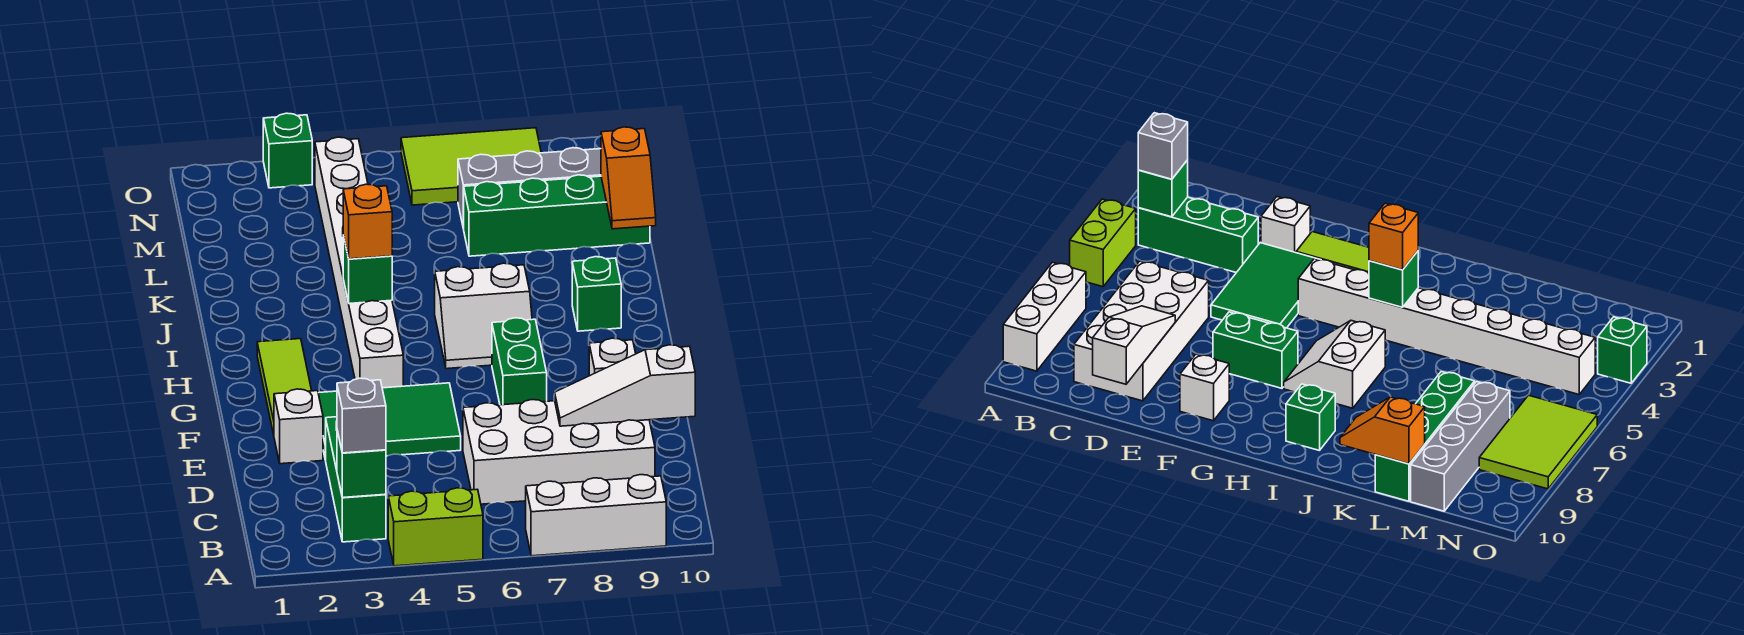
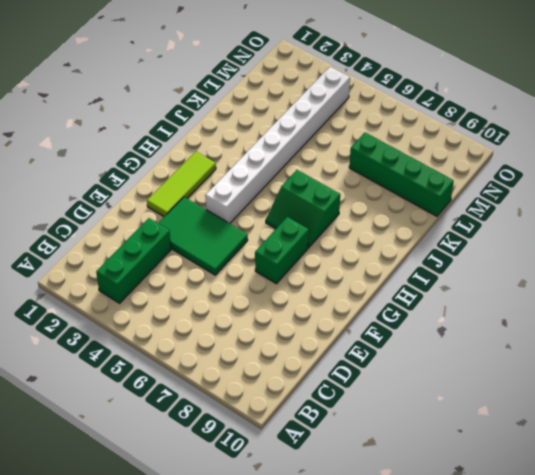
green slope H6:I7 level 1 top I -> white slope H6:I7 level 1 top I
none -> lime brick A4:A5 level 1
none -> white brick A7:A9 level 1
none -> white brick C6:D9 level 1

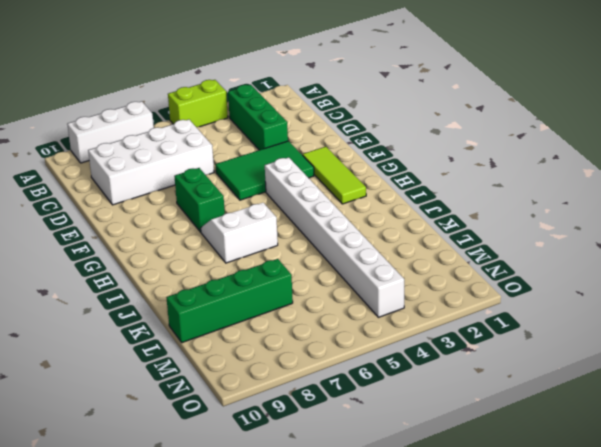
none -> white brick E2 level 1
none -> white brick F9 level 1
none -> green brick I9 level 1

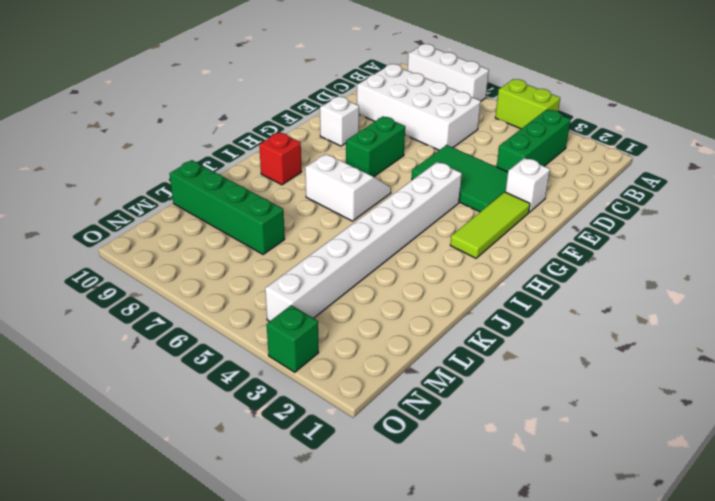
red brick I9 level 1 -> green brick I9 level 1
none -> grey brick M7:M10 level 1
none -> lime tile N6:O8 level 1
none -> green brick B3 level 2

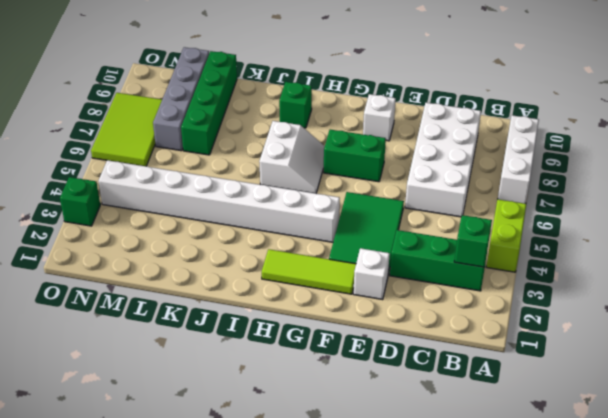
none -> white slope D8:D10 level 2 top 10
none -> green brick I4 level 2
none -> orange slope K10:L10 level 2 top L

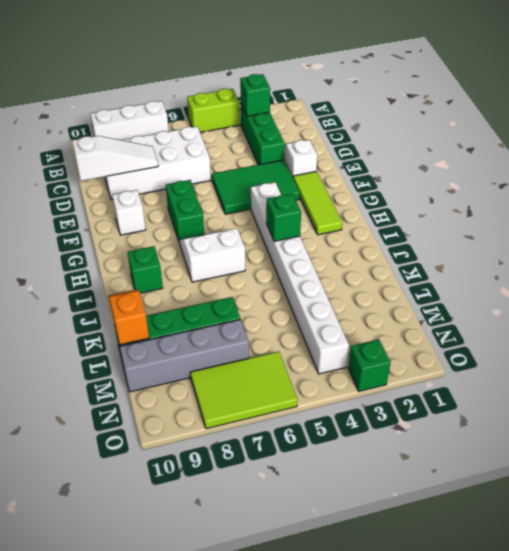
none -> grey brick B3 level 3
none -> orange brick I4 level 3

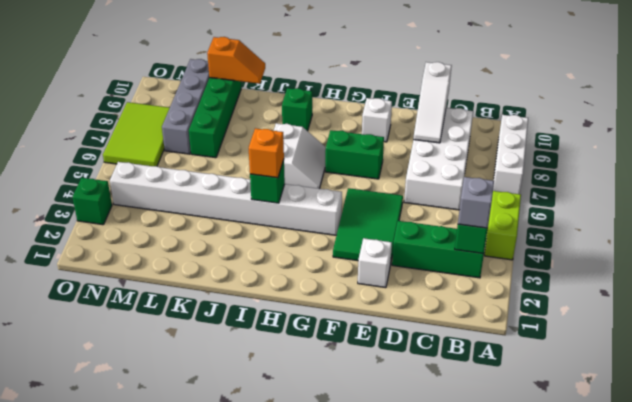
none -> lime tile F2:H2 level 1

